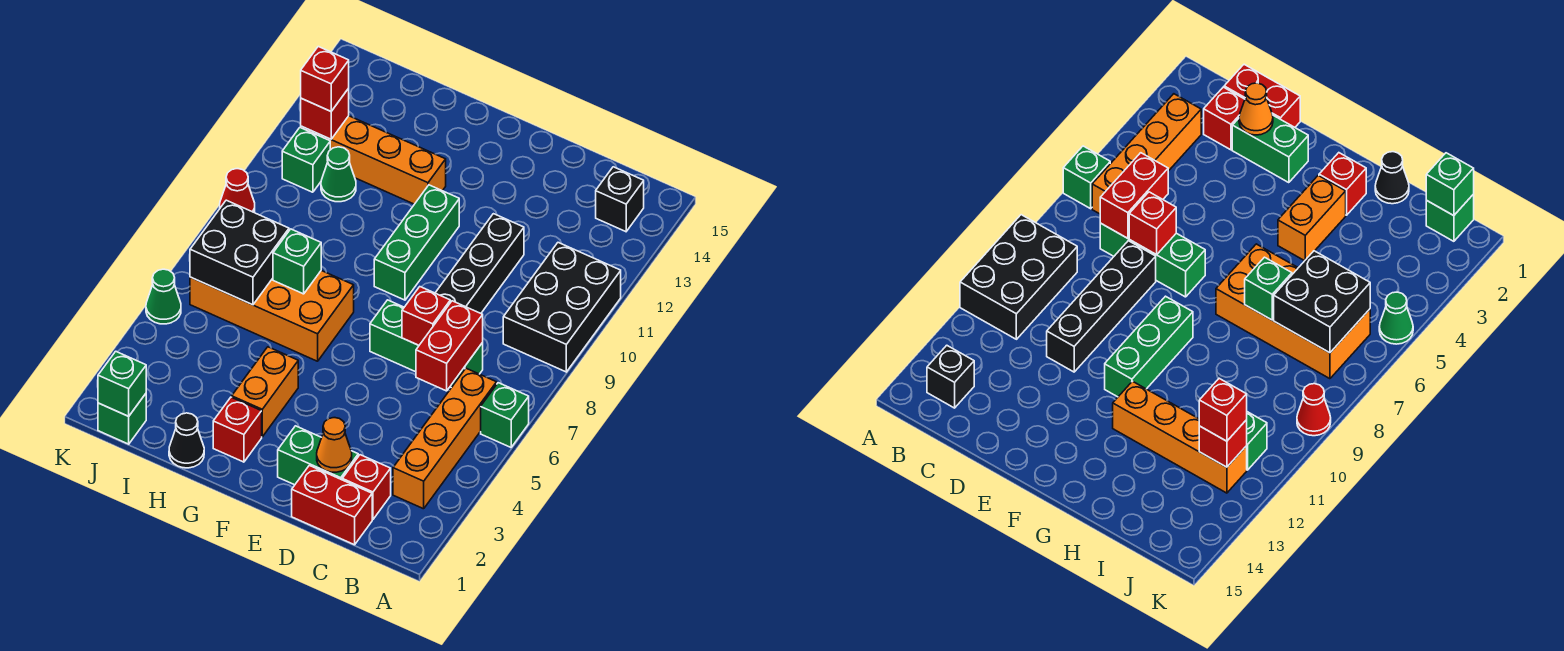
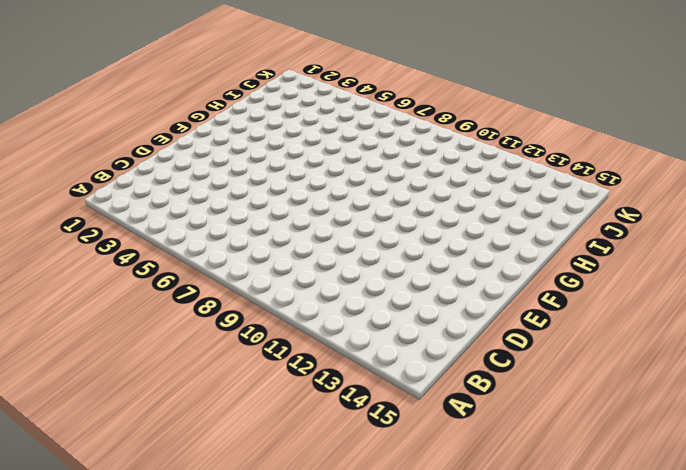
none -> green brick A6 level 1
none -> black brick A9:B11 level 1
none -> orange brick B3:B6 level 1

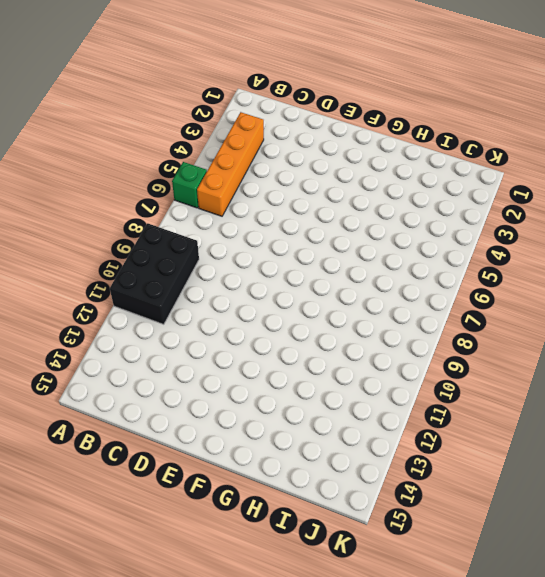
none -> black brick B14 level 1
none -> red brick C1:D1 level 1
none -> red brick C2 level 1

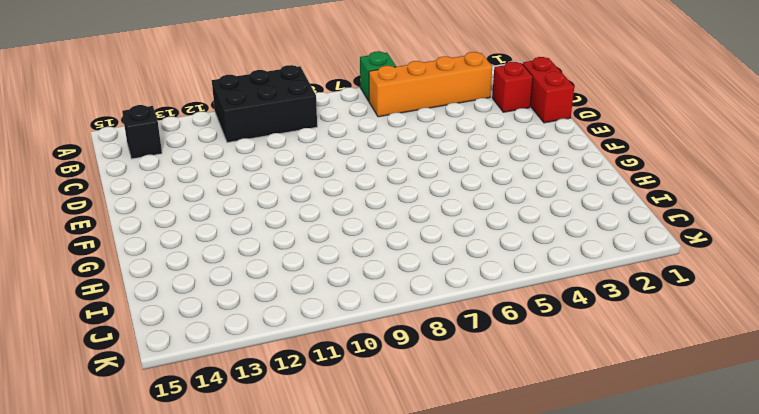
none -> green brick C7:E7 level 1
none -> green brick D2:E2 level 1
none -> black brick D8:D11 level 1

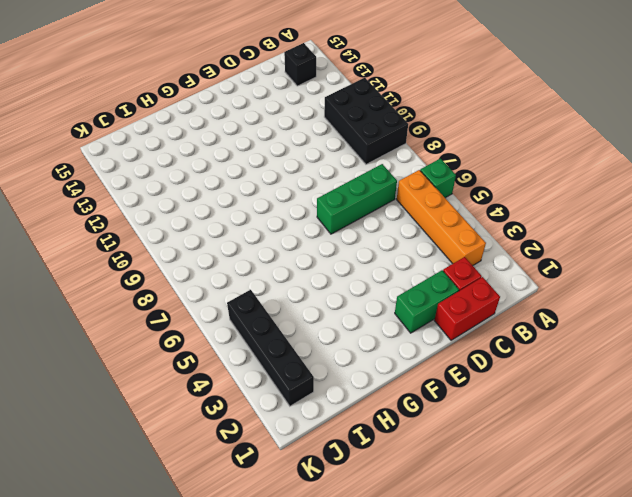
black brick J2:J5 level 1 -> black brick D8:D11 level 1
none -> green brick F9:F11 level 1
none -> red brick G2 level 1
none -> orange brick G3:G4 level 1

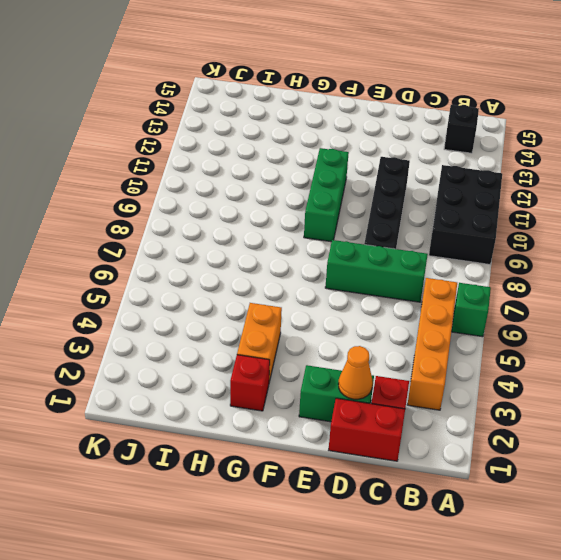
none -> orange brick G6:J7 level 1
none -> orange brick G12:J12 level 1
none -> black cone H1 level 1

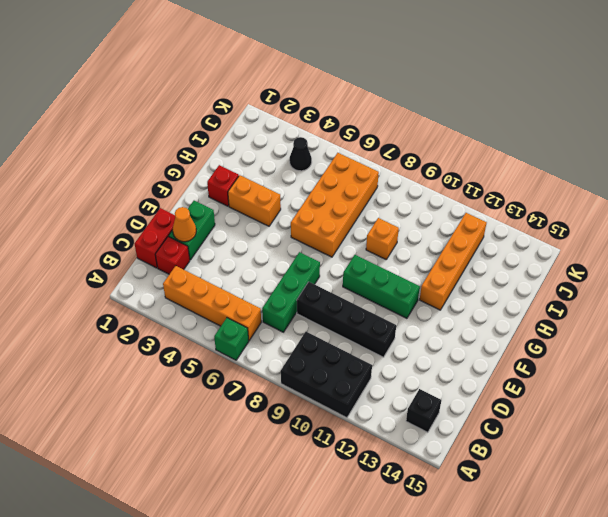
orange brick H9 level 1 -> none
black cone J4 level 1 -> black cone H1 level 1
none -> green cone I11 level 1
none -> green brick J1 level 1
none -> green brick J11 level 1

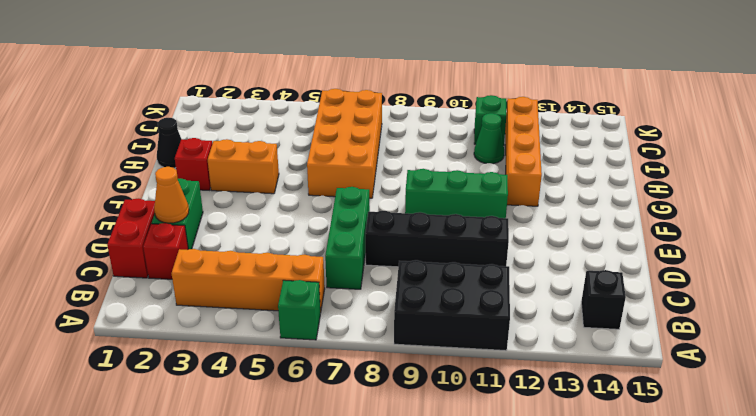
none -> green brick J1 level 1
none -> green cone K5 level 1
none -> red cone K9 level 1

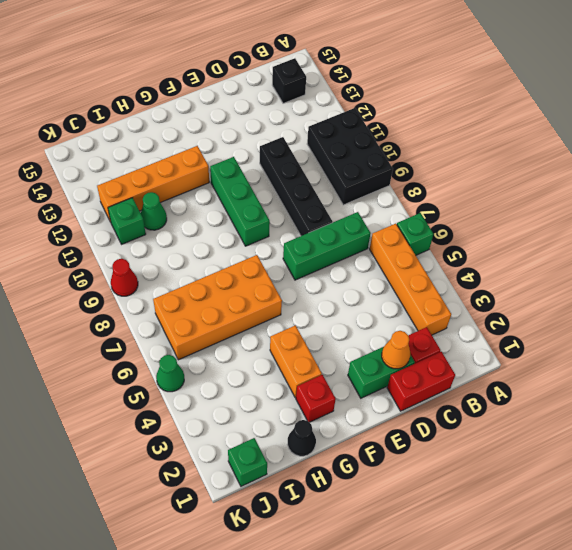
none -> red brick C6:C7 level 2
none -> red brick D7 level 2
none -> green brick H7 level 2

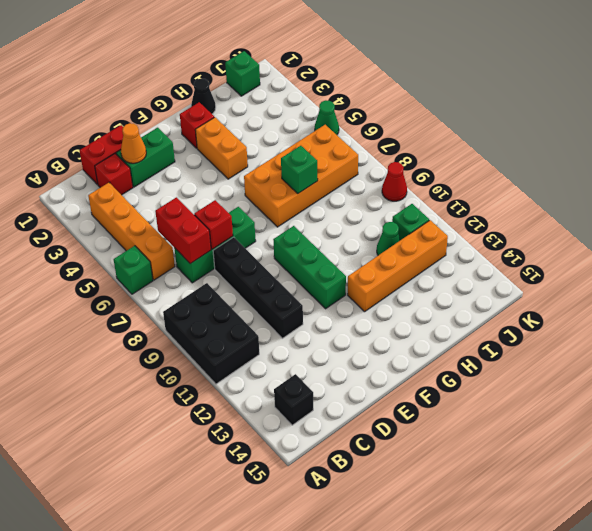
none -> black brick I6:J7 level 2
none -> green brick J1 level 2
none -> red brick J12 level 2

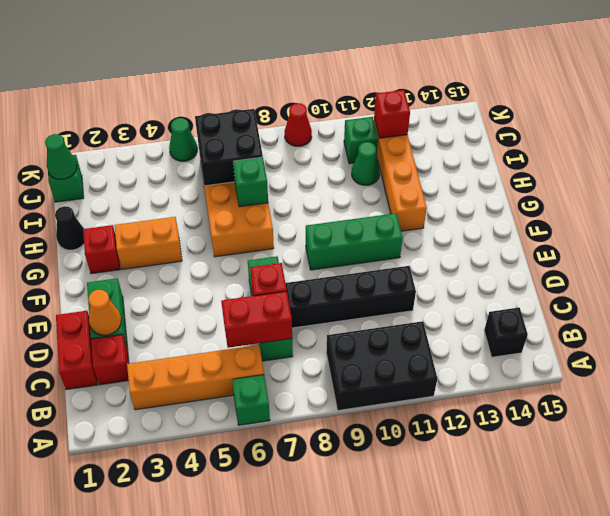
green cone J1 level 2 -> green brick J1 level 2
none -> red brick J12 level 3

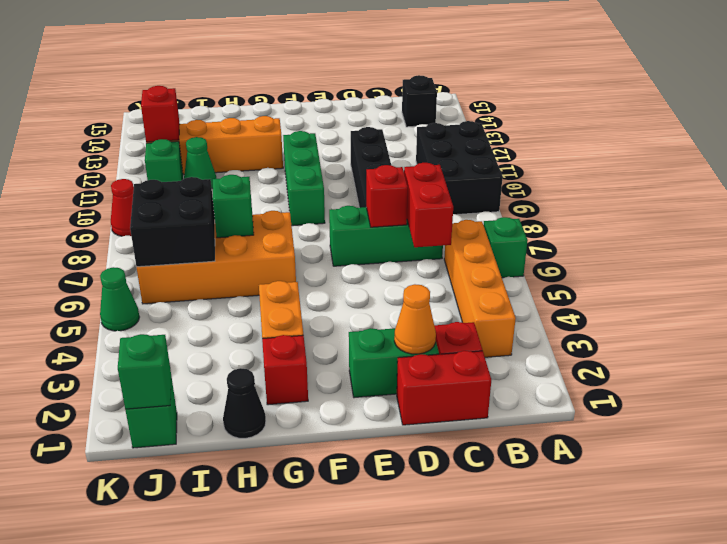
none -> red brick J12 level 3

